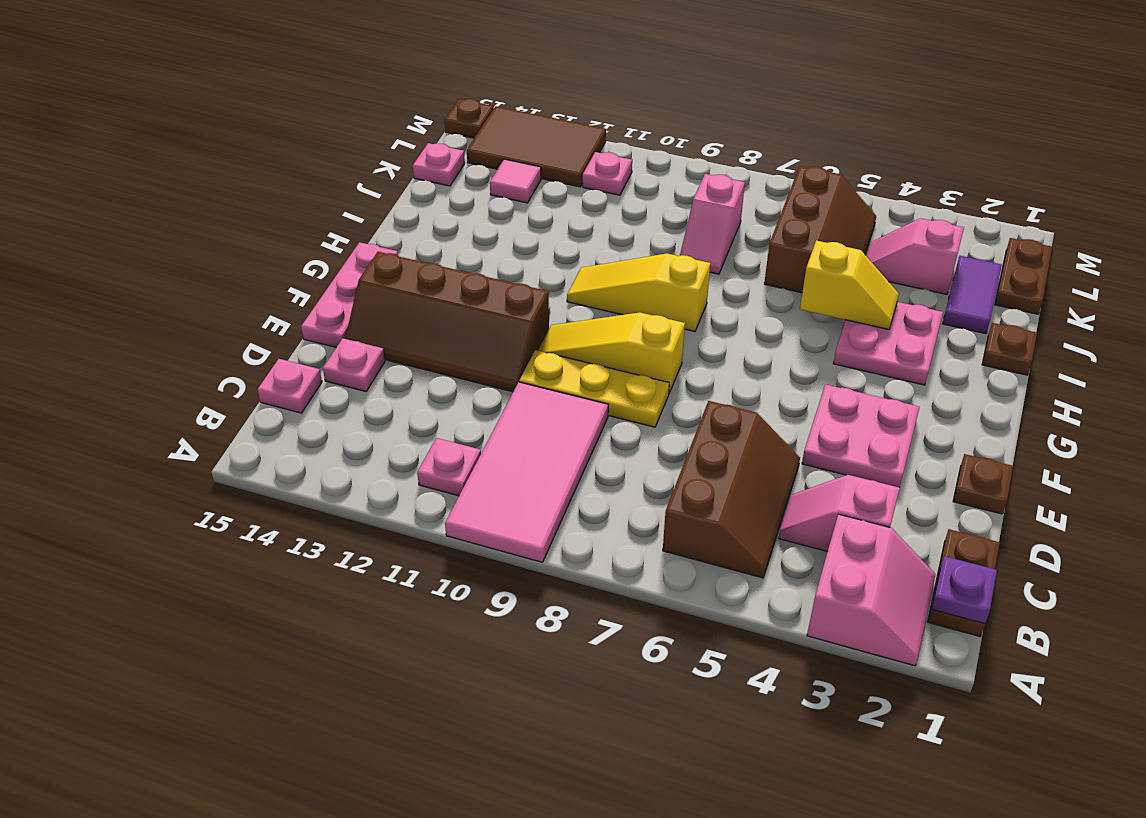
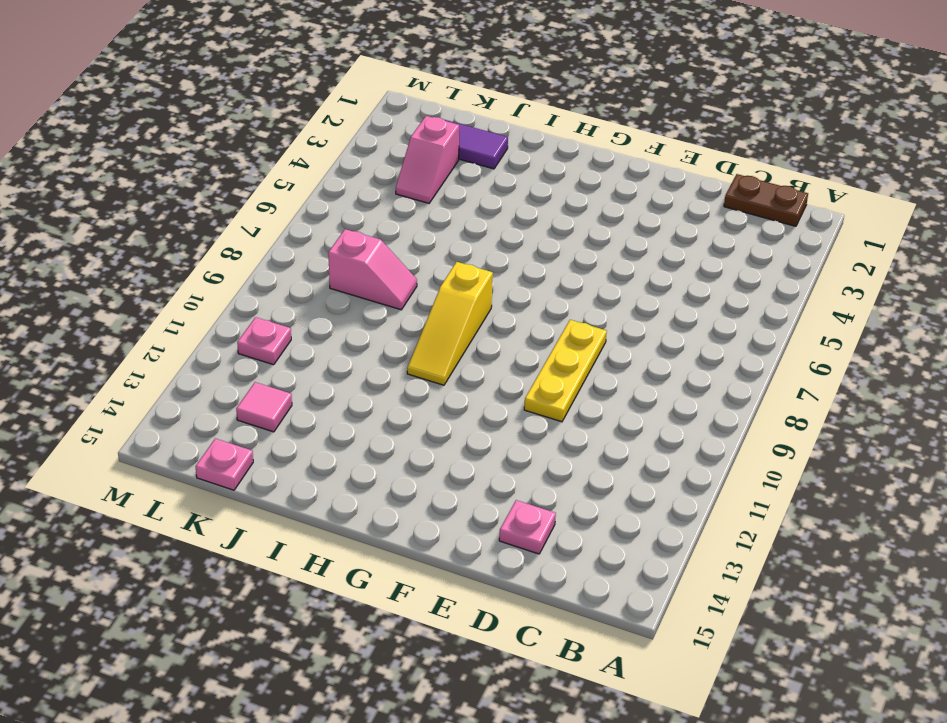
none -> pink slope A2:B3 level 1 top 3
none -> pink tile A9:D10 level 1
none -> brown slope B5:D6 level 1 top 6

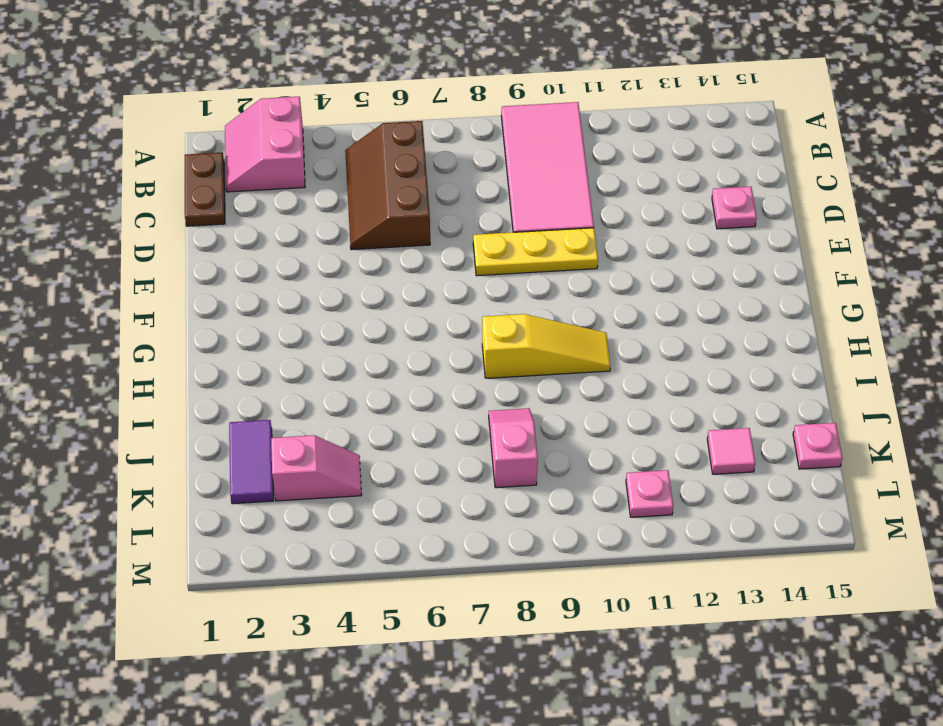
none -> pink plate B11 level 1
none -> pink slope C3:C4 level 1 top 3
none -> pink plate C15 level 1

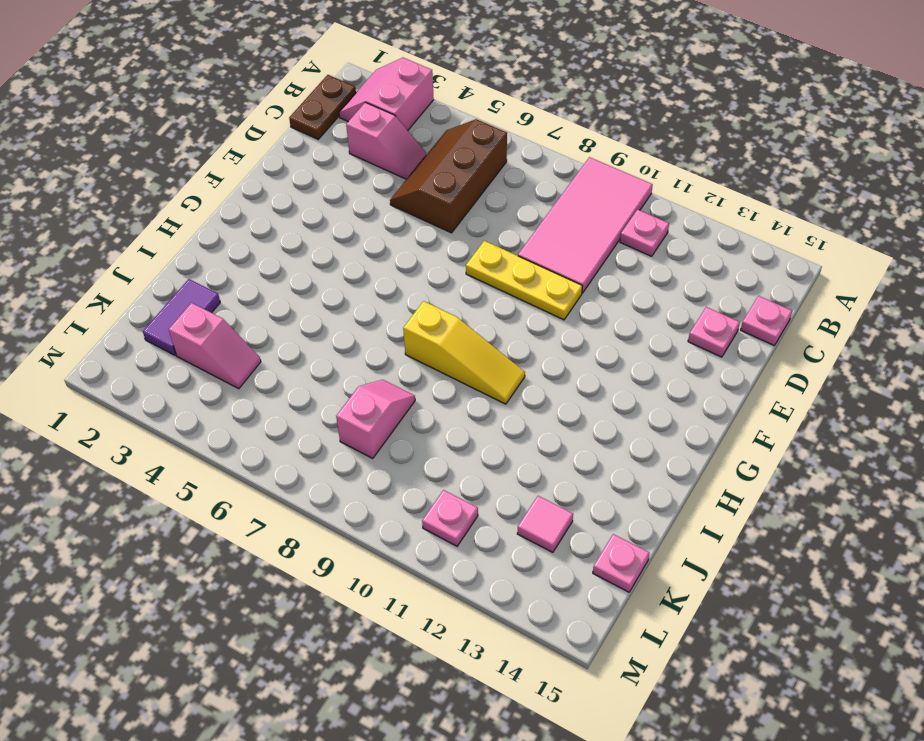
none -> brown plate E1 level 1
none -> pink plate E3:F4 level 1
none -> brown slope E11:F14 level 1 top F

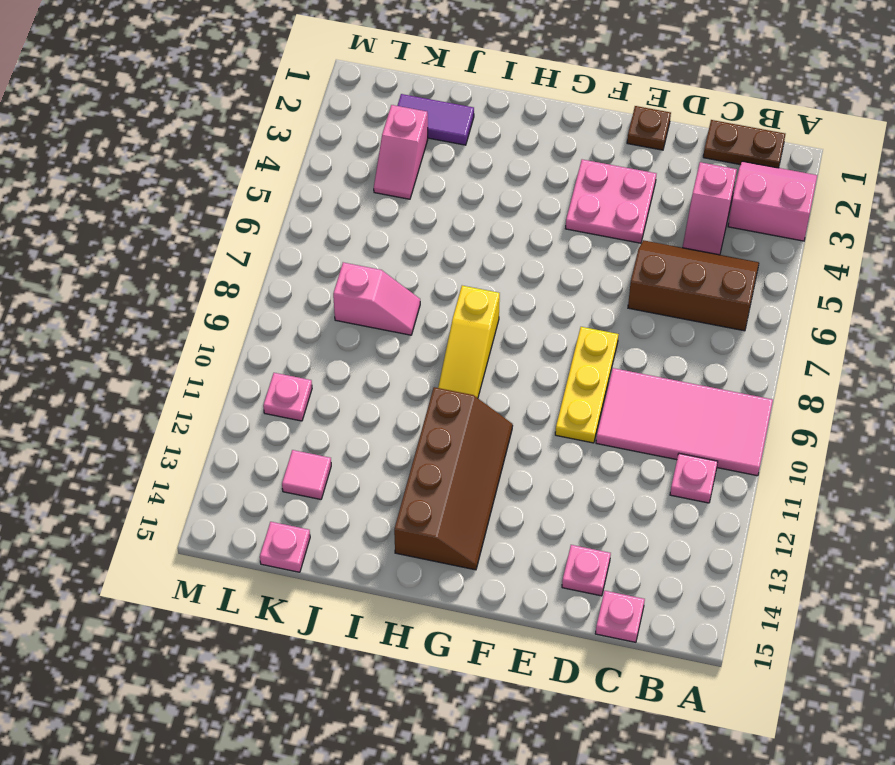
brown slope G11:H14 level 1 top H -> brown slope E11:F14 level 1 top F
none -> pink plate E15:G15 level 1
none -> yellow slope F8:F10 level 1 top 8
none -> pink plate H3:I4 level 1

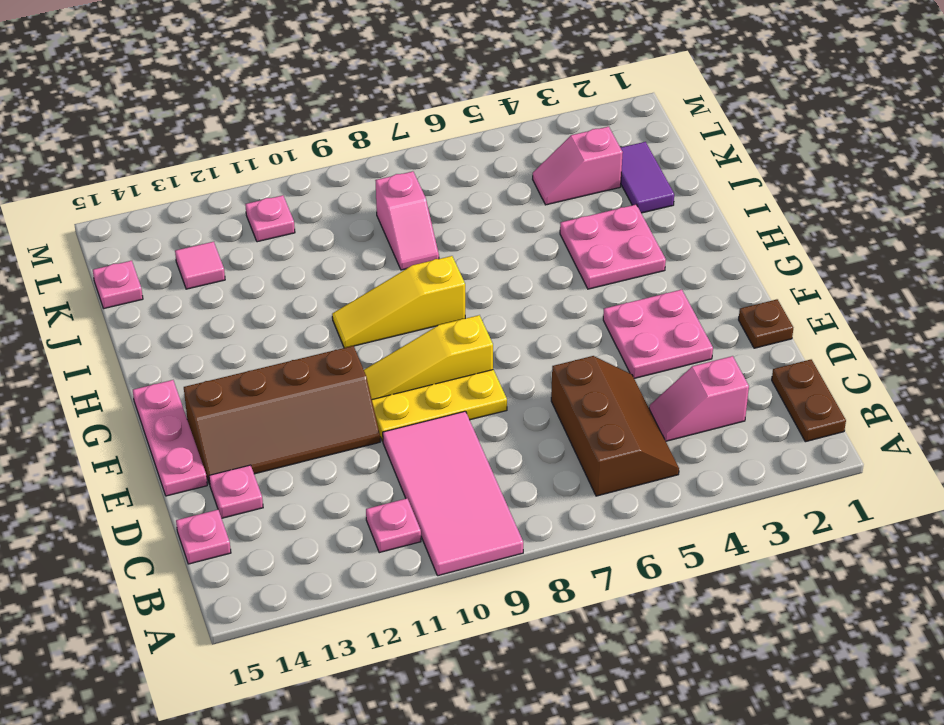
none -> pink slope A2:B3 level 1 top 3
none -> brown plate I1 level 1
none -> brown slope J5:L6 level 1 top 6

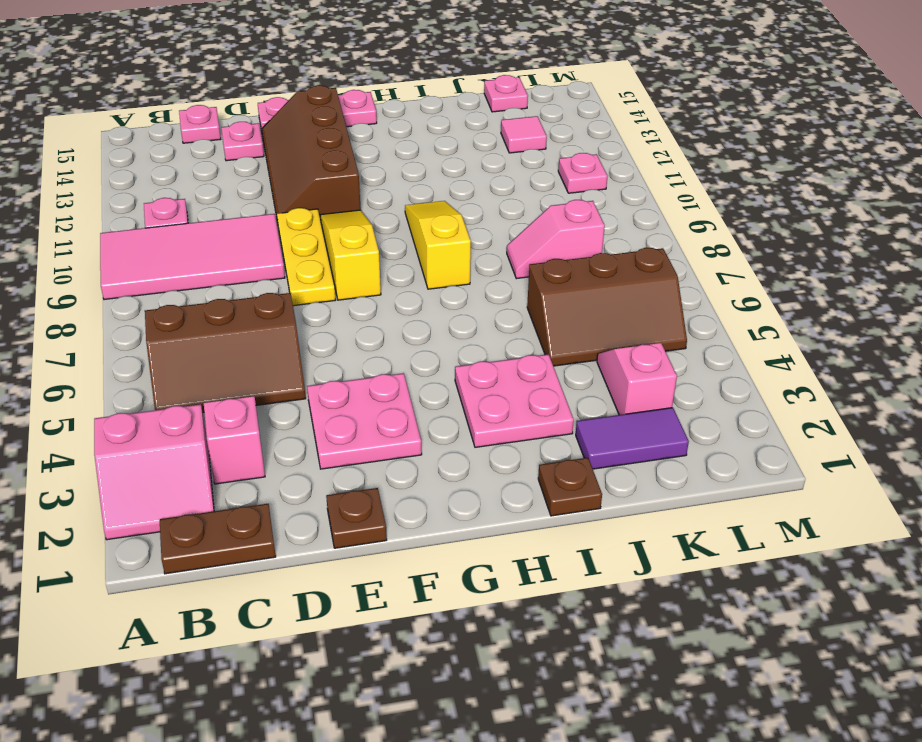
none -> brown plate K1:L1 level 1
none -> brown tile L12:M14 level 1
none -> brown plate M15 level 1

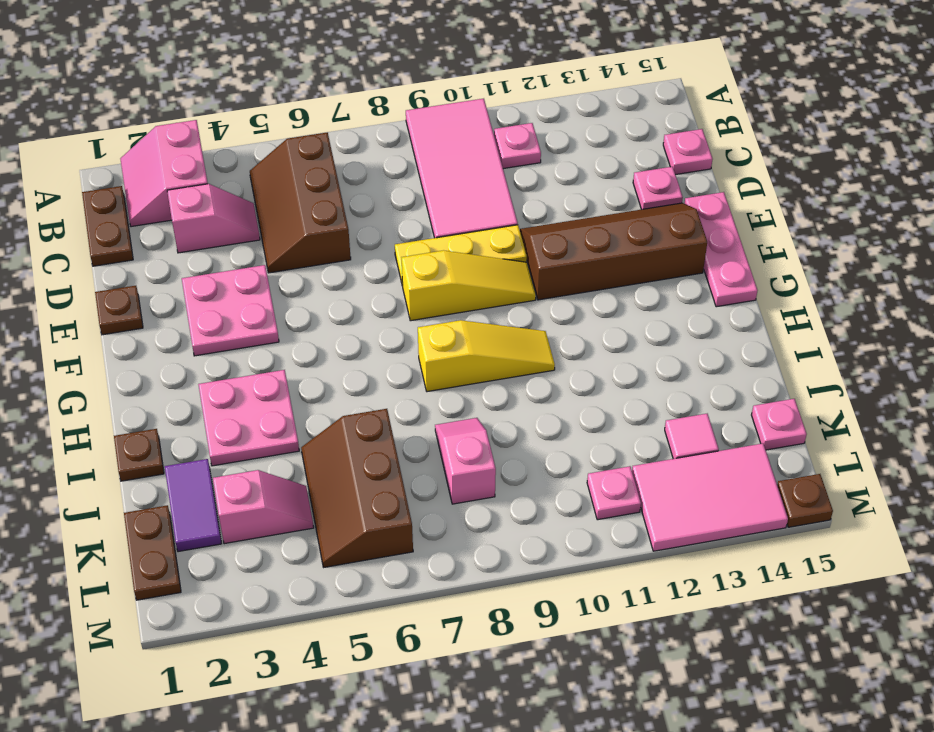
pink tile L12:M14 level 1 -> brown tile L12:M14 level 1
none -> purple plate B1 level 2
none -> yellow slope I4:I5 level 2 top 5

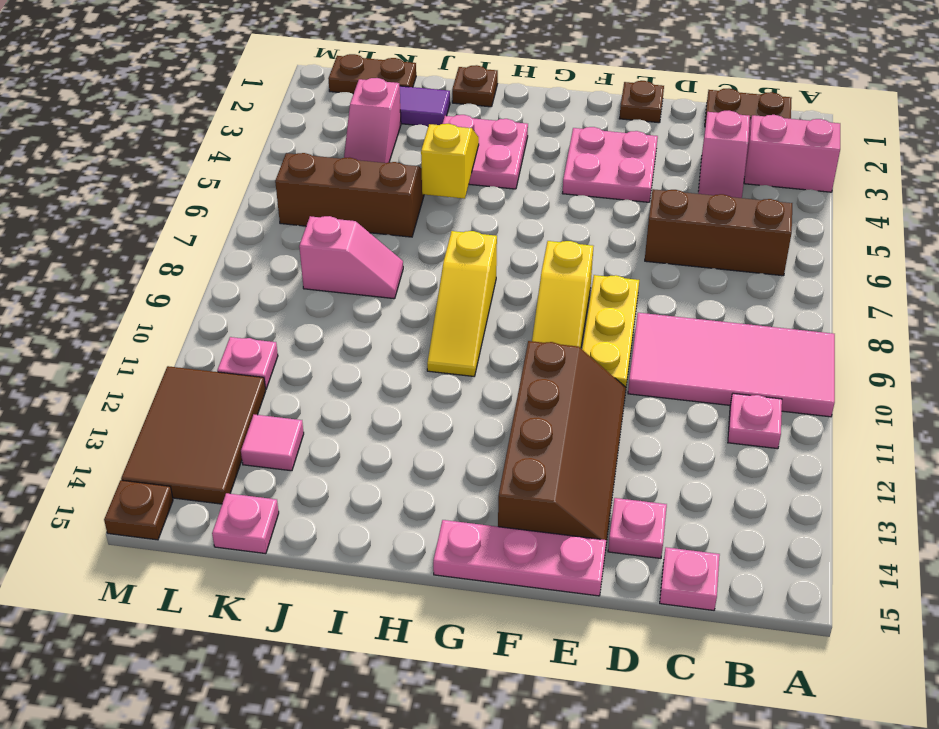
none -> purple plate B1 level 2

